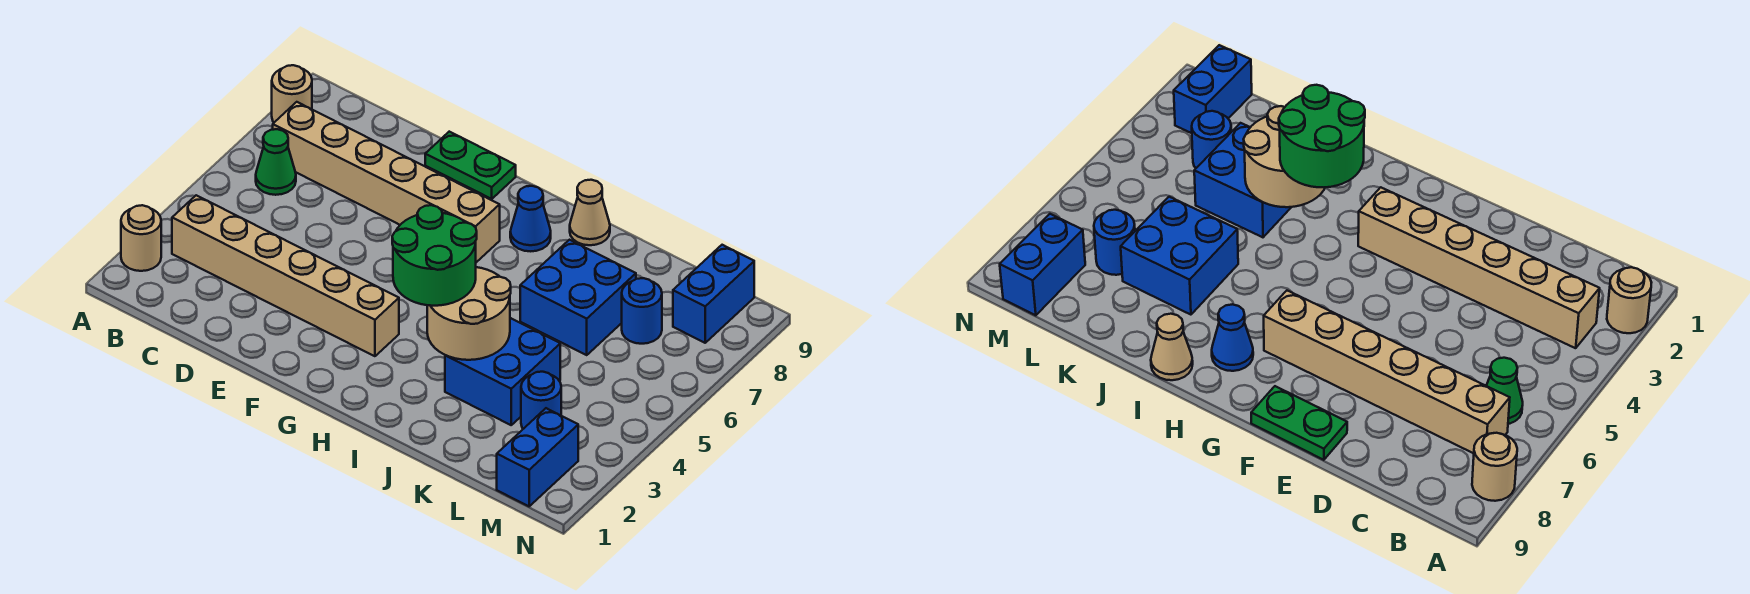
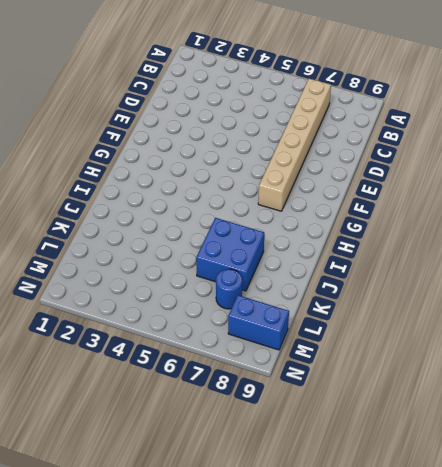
none -> tan round brick A2 level 1
none -> tan round brick A8 level 1
none -> tan brick B3:G3 level 1

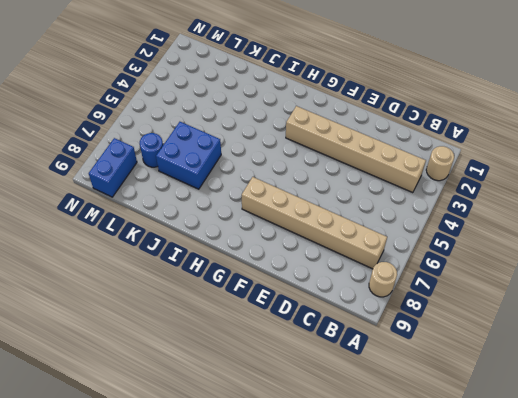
none -> green cone B6 level 1
none -> green plate E9:F9 level 1
none -> blue cone H8 level 1

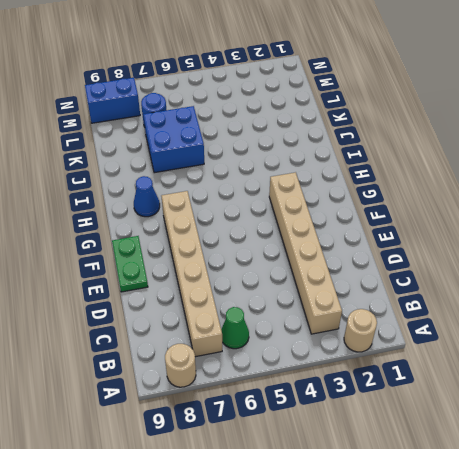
none -> tan cone I9 level 1
none -> blue brick J3:K4 level 1
none -> blue round brick L3 level 1

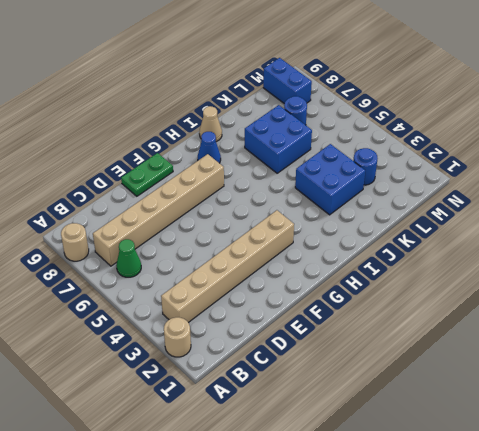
none -> blue brick M1:M2 level 1
none -> tan round brick I3:J4 level 2
none -> green round brick H3:I4 level 3

